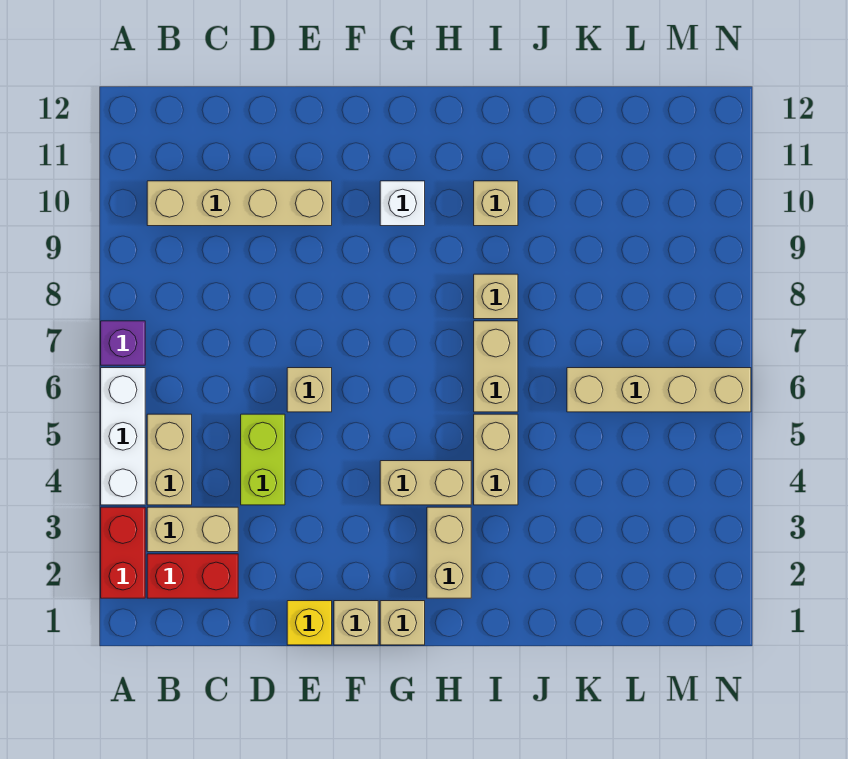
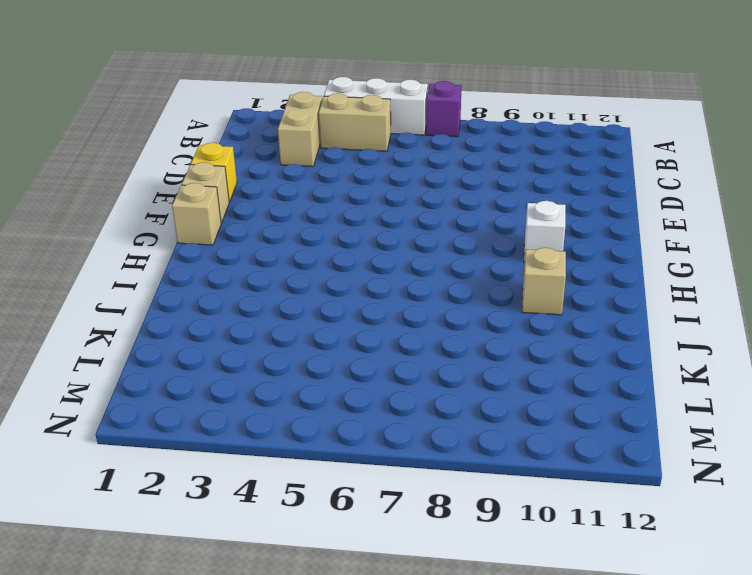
none -> red brick A2:A3 level 1
none -> red brick B2:C2 level 1
none -> tan brick B10:E10 level 1

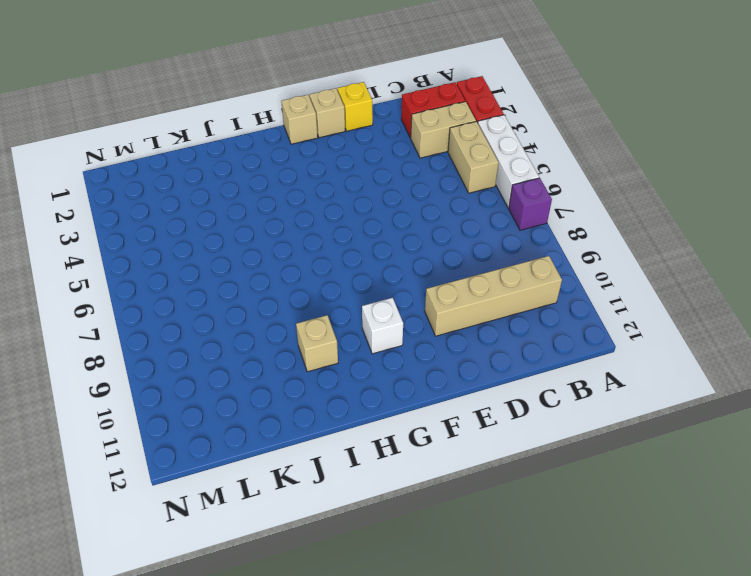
none -> lime brick D4:D5 level 1
none -> tan brick E6 level 1
none -> tan brick G4:H4 level 1

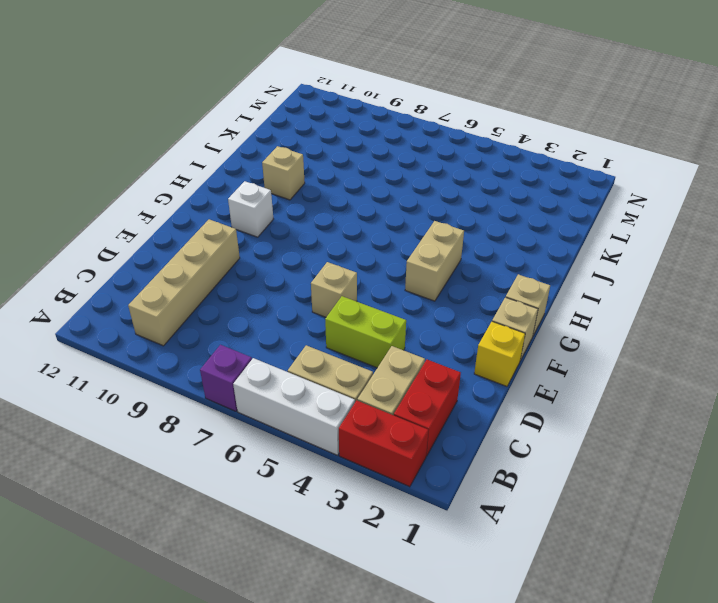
none -> tan brick H2:H3 level 1
none -> tan brick I4:I5 level 1
none -> tan brick I6:I7 level 1

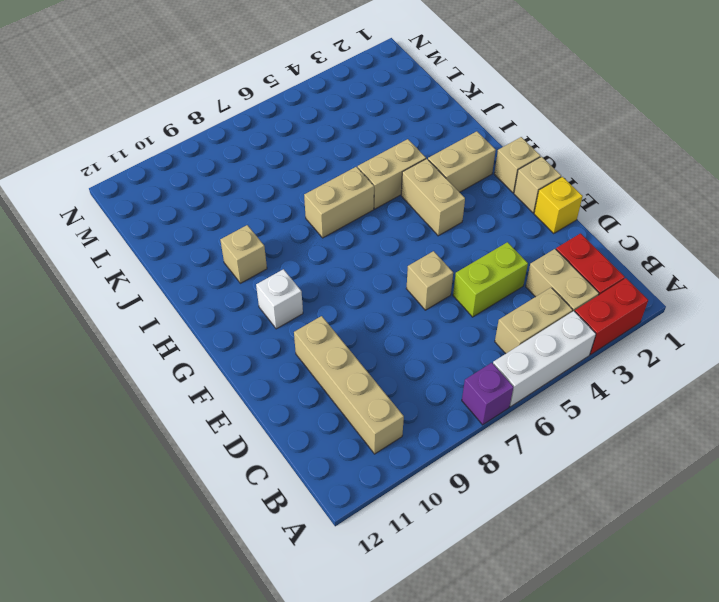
none -> tan brick I8 level 1
none -> tan brick K6:N6 level 1

